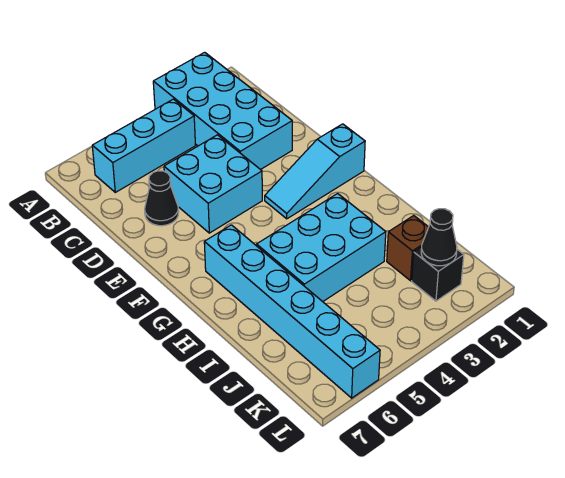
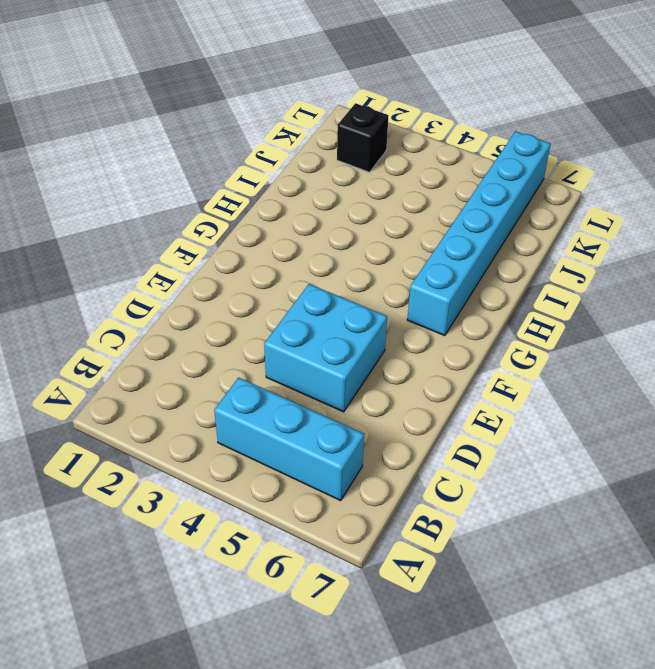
none -> cyan brick A2:D3 level 1
none -> black cone D6 level 1

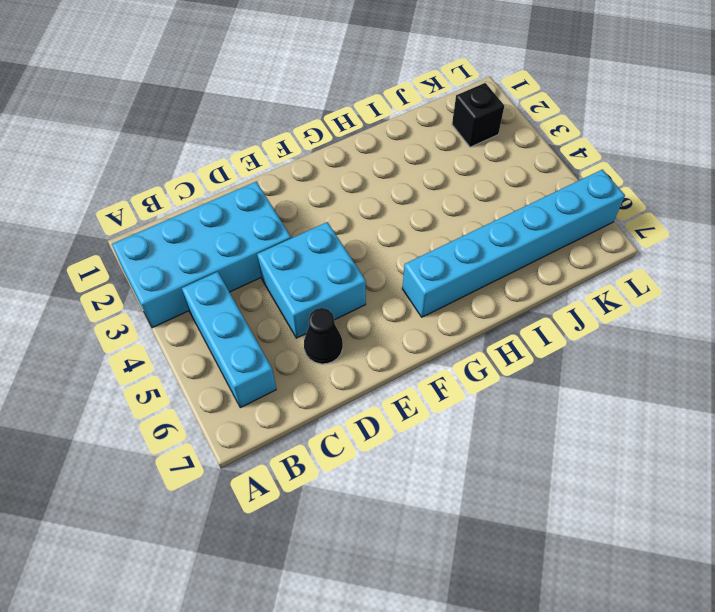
none -> cyan slope F1:F3 level 1 top 1
none -> cyan brick H3:I5 level 1

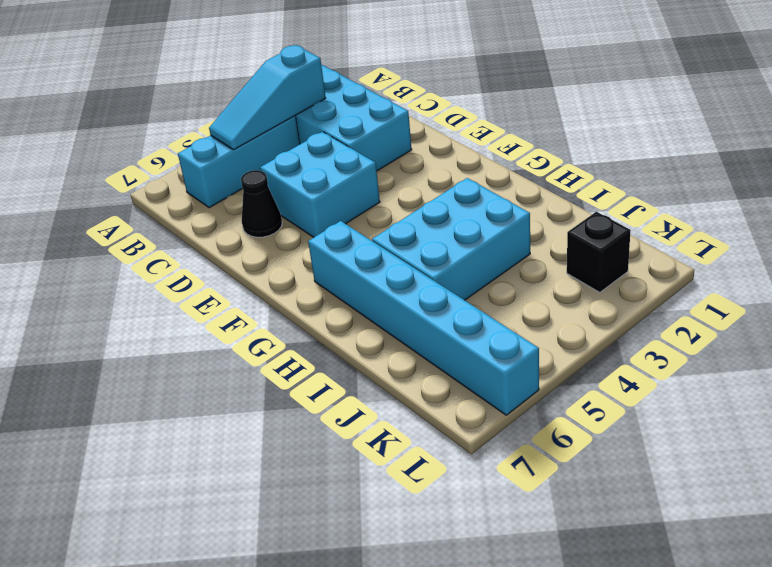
cyan slope B3:B5 level 2 top 3 -> cyan slope F1:F3 level 1 top 1
none -> brown brick J2 level 1
none -> black cone K2 level 2

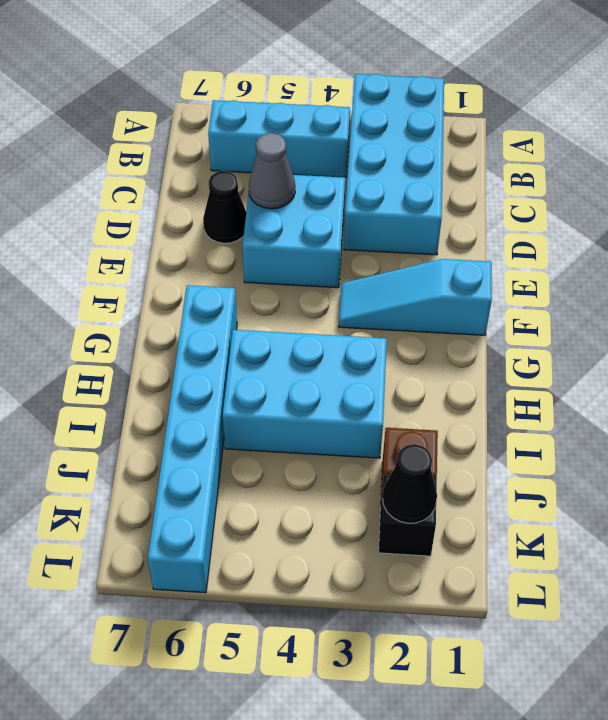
grey cone D5 level 2 -> none

